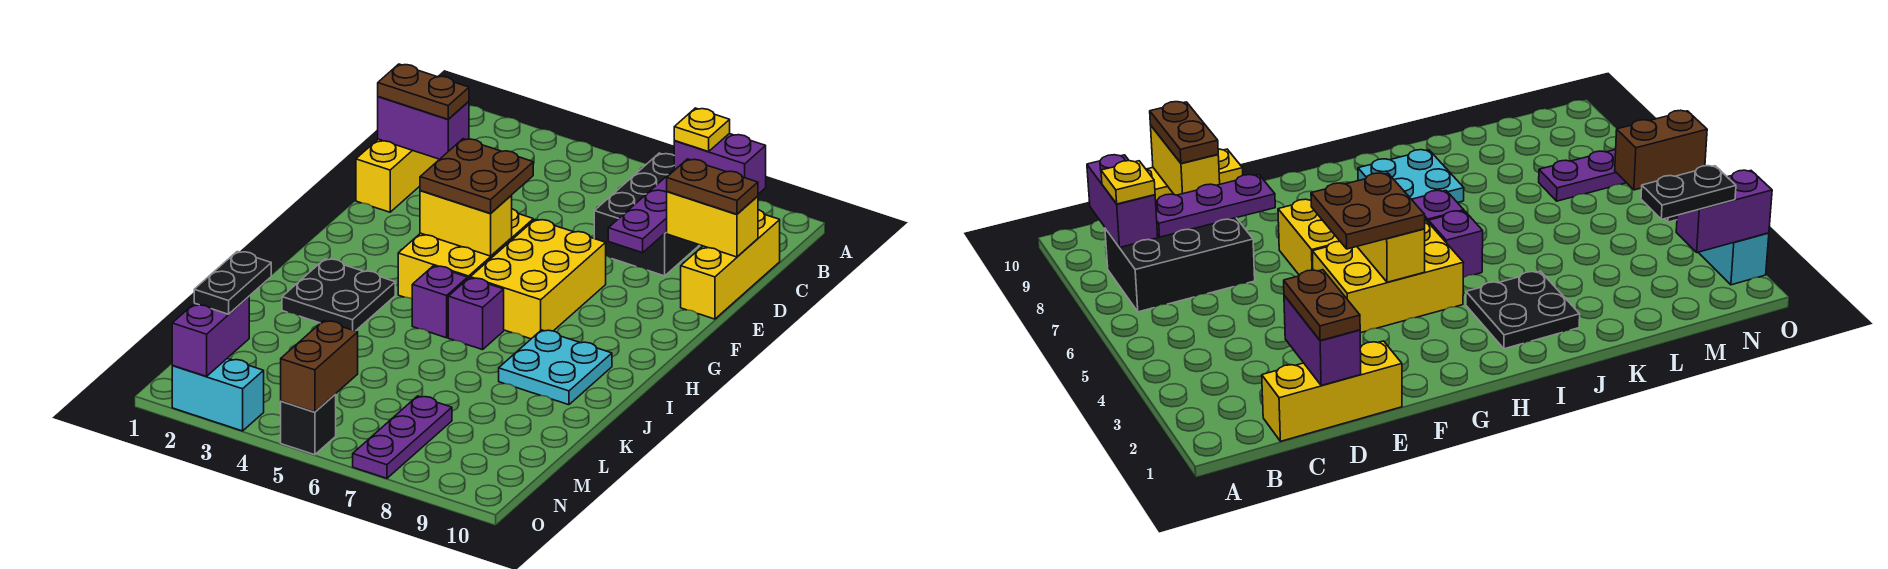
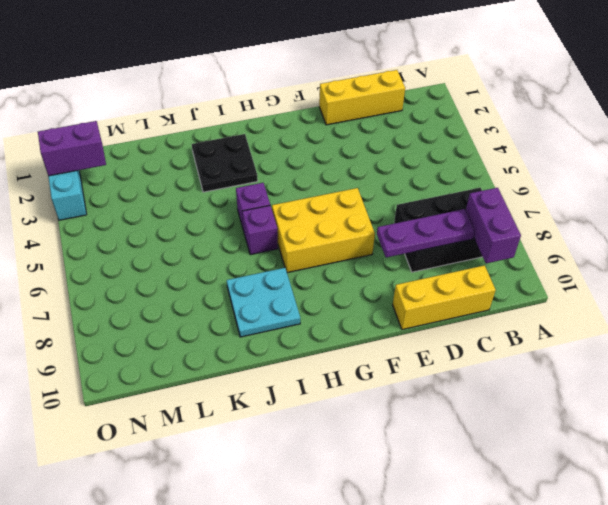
none -> yellow brick F4:H5 level 1
none -> purple plate M7:O7 level 1
none -> black brick O5 level 1

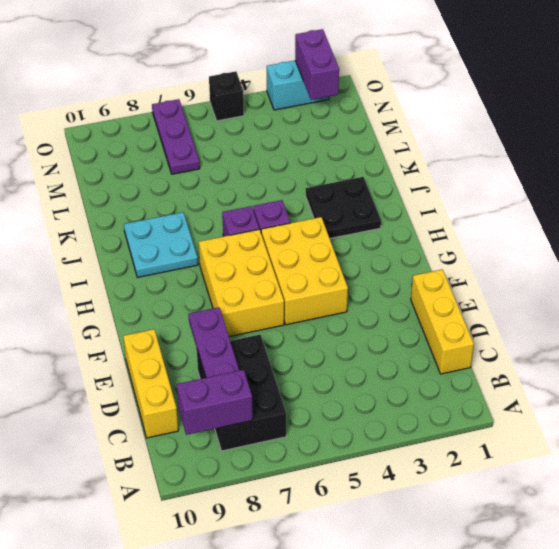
none -> purple brick D1:D2 level 2
none -> yellow brick D9:D10 level 2
none -> yellow brick G4:G5 level 2

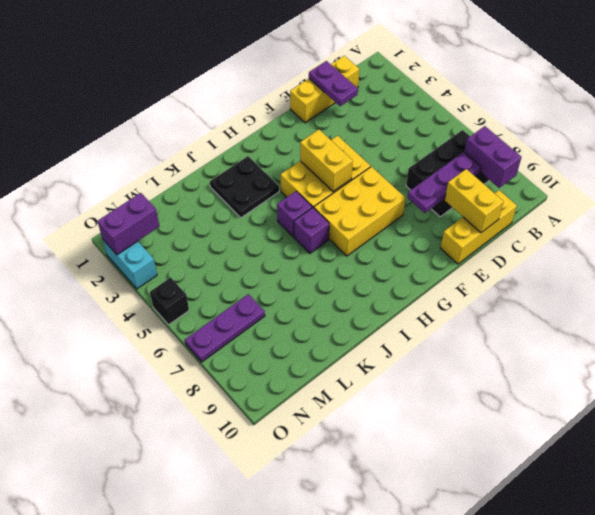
purple plate D1:D2 level 2 -> purple brick D1:D2 level 2
none -> cyan plate I8:J9 level 1
none -> brown brick N5:O5 level 2
none -> yellow plate B8 level 3

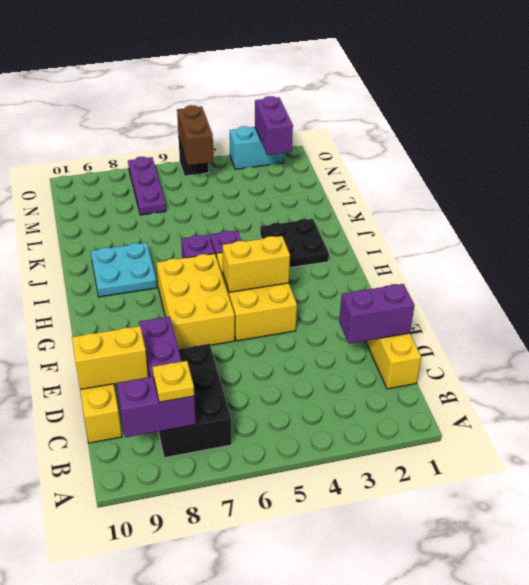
none -> brown plate D1:D2 level 3
none -> brown plate D9:D10 level 3
none -> brown plate F4:G5 level 3

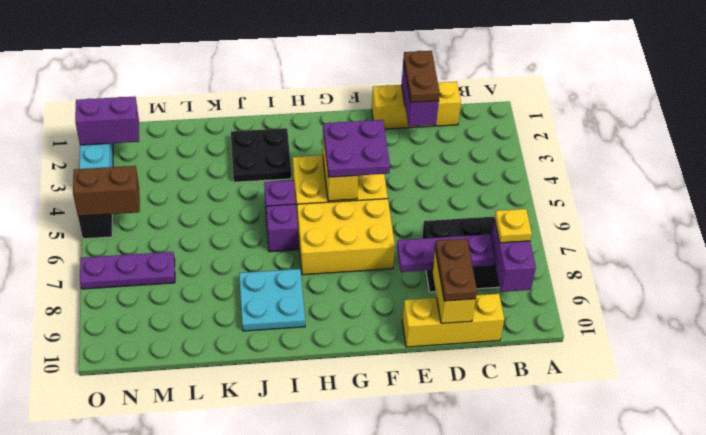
purple plate F4:G5 level 3 -> brown plate F4:G5 level 3
none -> black plate M2:N2 level 3

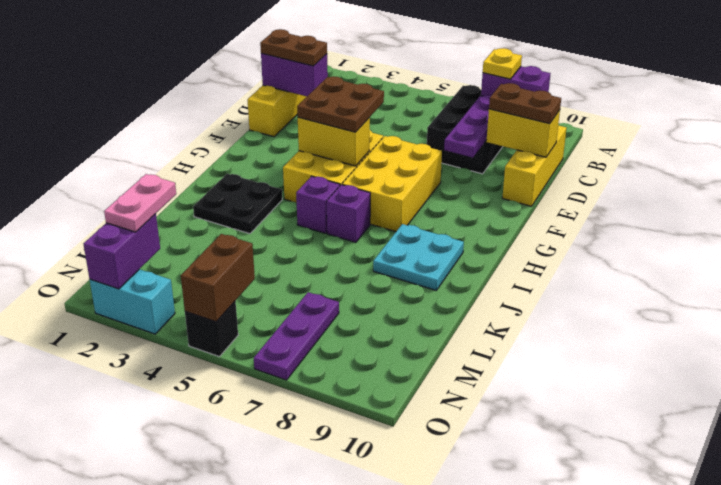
pink plate M2:N2 level 3 -> black plate M2:N2 level 3

